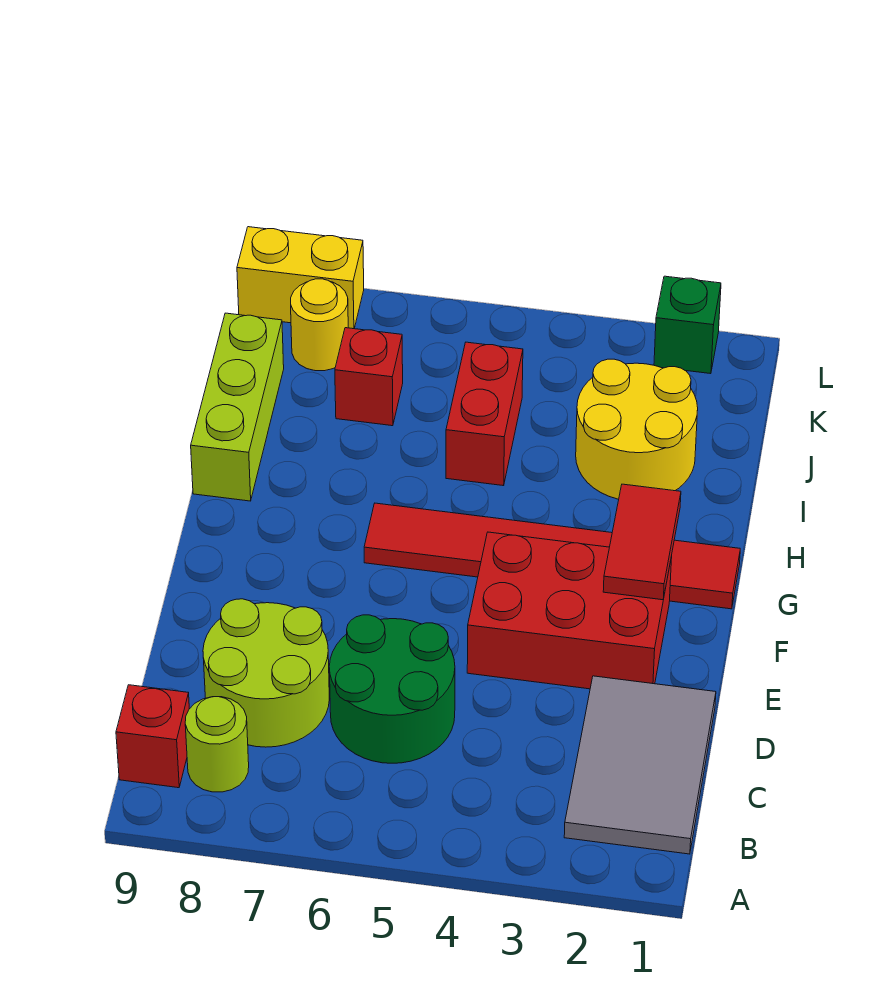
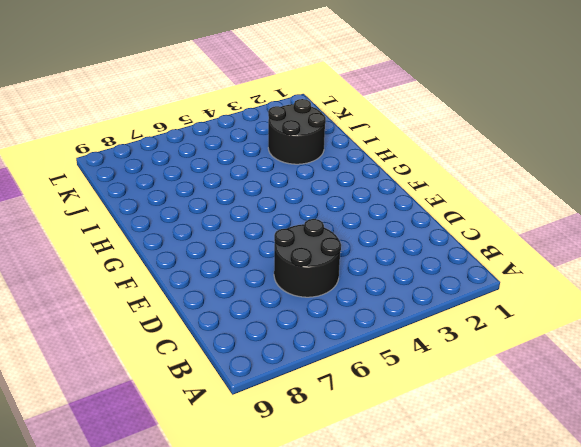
black round brick C5:D6 level 1 -> green round brick C5:D6 level 1
black round brick I2:J3 level 1 -> yellow round brick I2:J3 level 1
none -> grey tile B1:D2 level 1
none -> lime round brick B8 level 1
none -> red brick B9 level 1

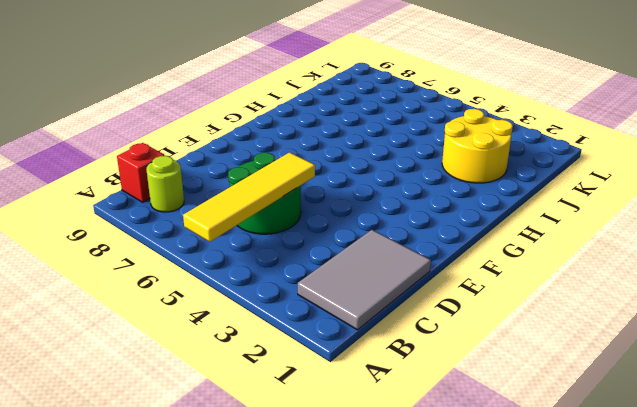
yellow tile A5:D5 level 2 -> none
none -> lime round brick C7:D8 level 1
none -> red brick E2:F4 level 1
none -> red tile G1:G6 level 1

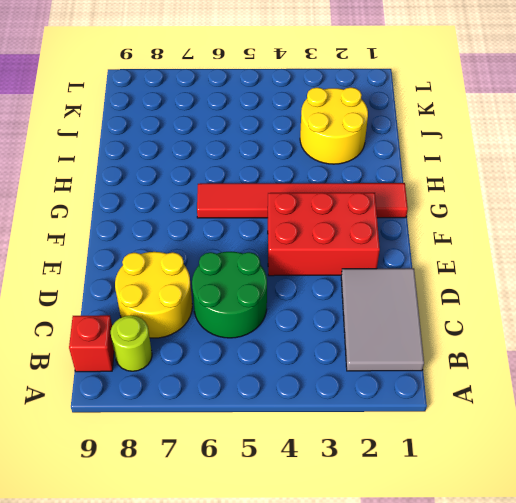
yellow round brick C7:D8 level 1 -> lime round brick C7:D8 level 1
none -> lime brick H9:J9 level 1
none -> red brick I5:J5 level 1
none -> red brick J7 level 1

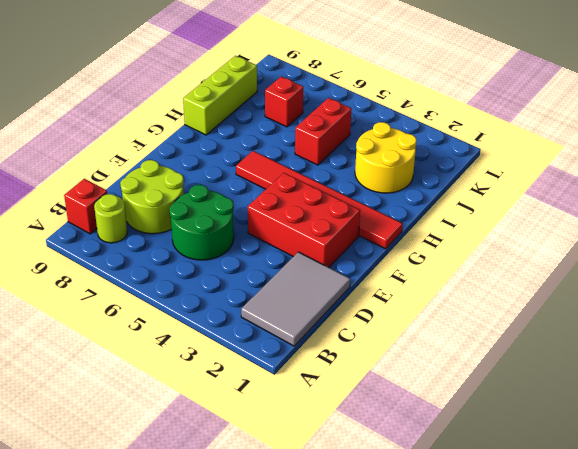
none -> yellow round brick K8 level 1
none -> green brick L2 level 1
none -> yellow brick L8:L9 level 1

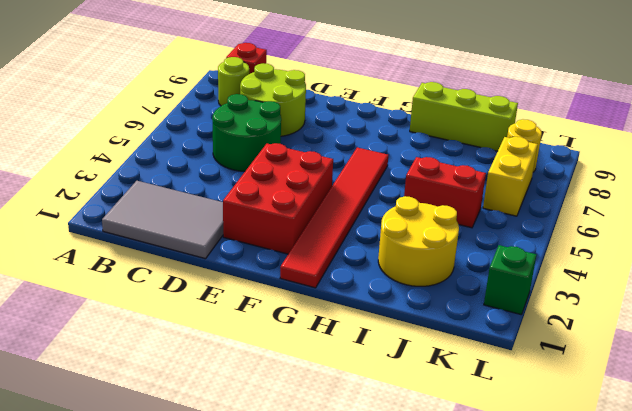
yellow brick K6:K7 level 1 -> yellow brick L8:L9 level 1
none -> red brick J7 level 1
none -> red tile F2:G2 level 2

